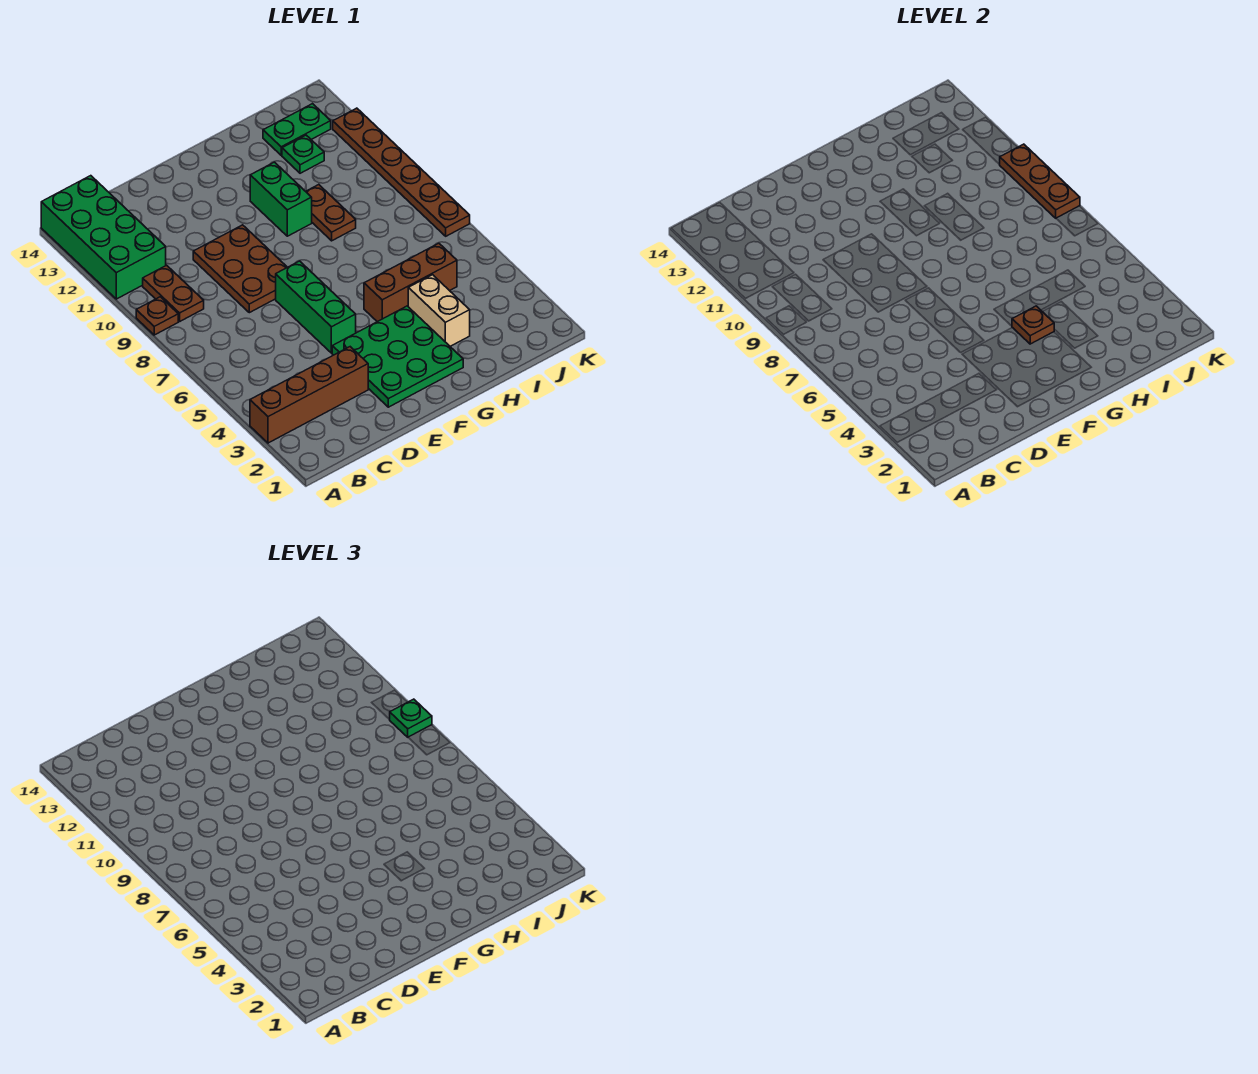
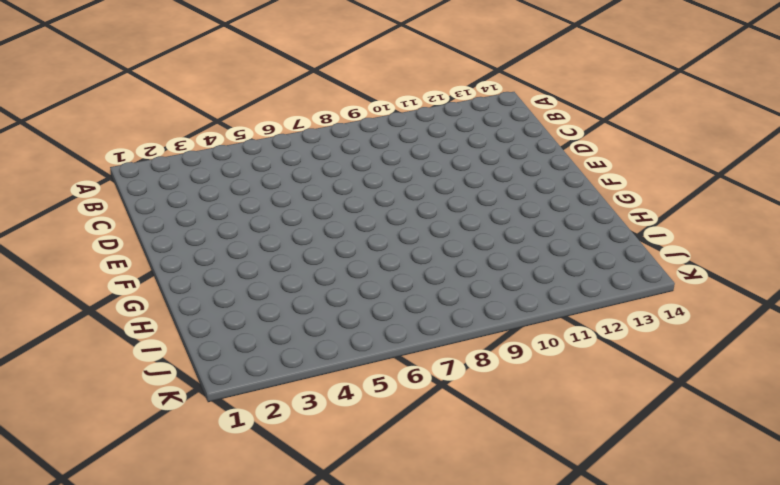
none -> brown brick A3:D3 level 1
none -> brown plate A9 level 1
none -> green brick A11:B14 level 1

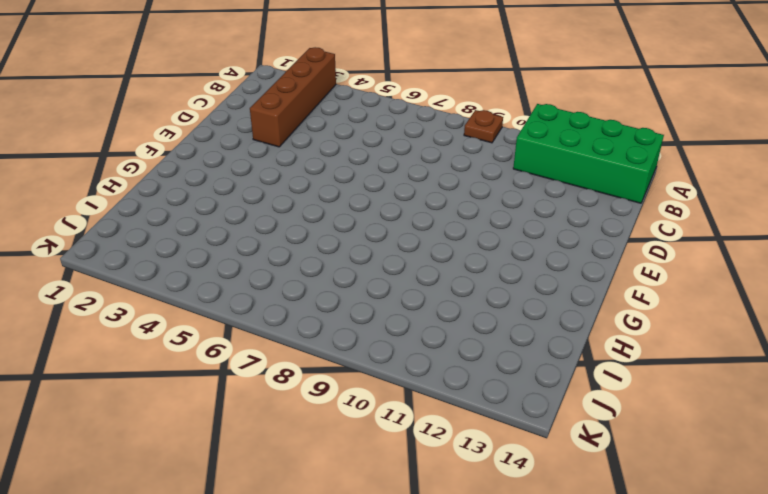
none -> brown plate B9:B10 level 1
none -> brown plate D8:E10 level 1
none -> green plate E2:G4 level 1

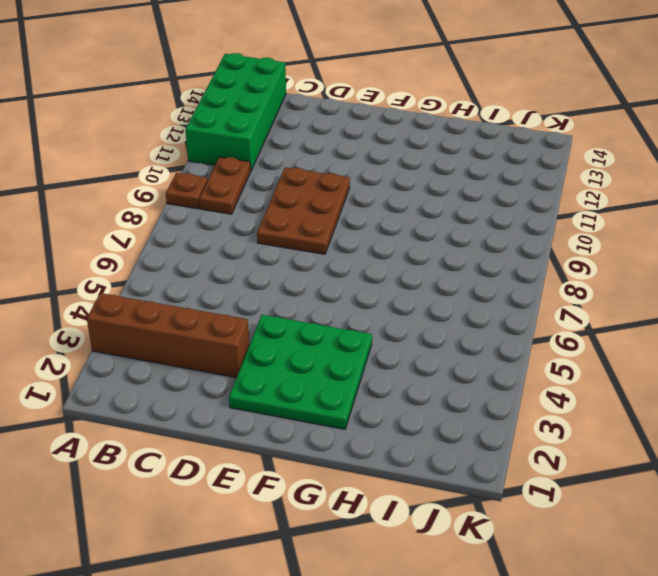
none -> green brick E5:E7 level 1
none -> brown brick G5:I5 level 1
none -> green brick G10:G11 level 1

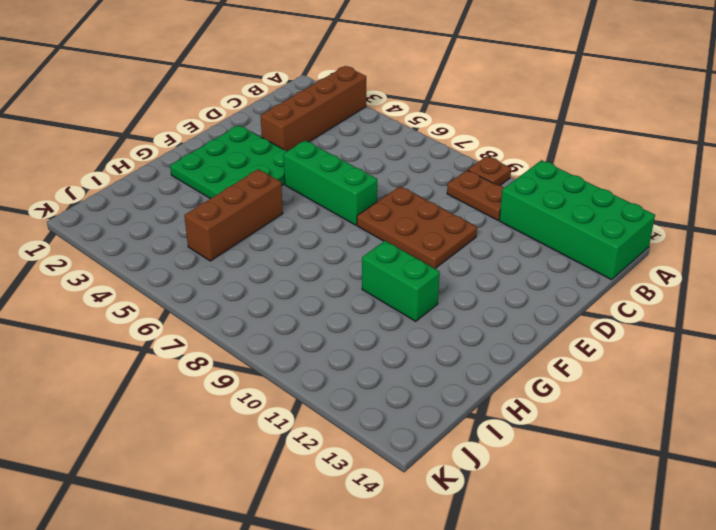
none -> tan brick H3:H4 level 1
none -> brown plate H9:H10 level 1
none -> green plate I12 level 1

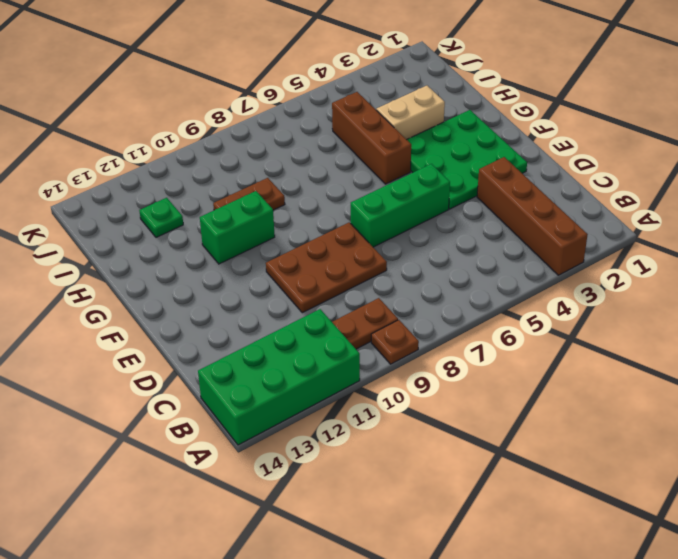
none -> green plate I13:J13 level 1
none -> brown plate K7:K12 level 1
none -> brown plate G4 level 2

